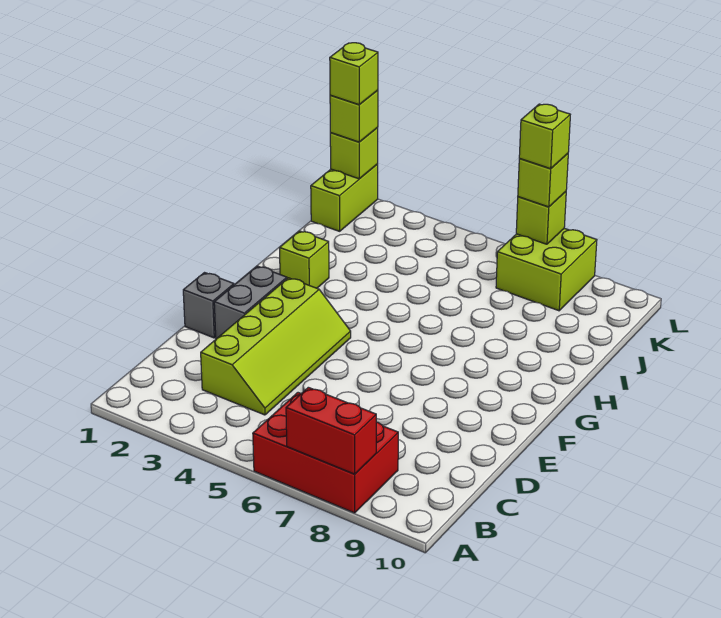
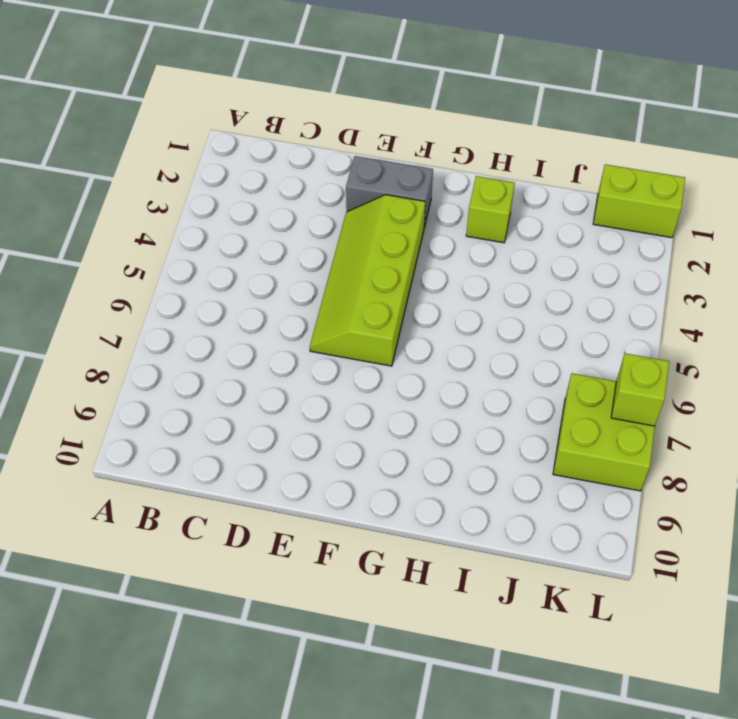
lime slope E3:F6 level 1 top F -> lime slope C3:F4 level 1 top 3
none -> red brick A6:B8 level 1
none -> grey brick E1 level 1
none -> red brick A7:A8 level 2

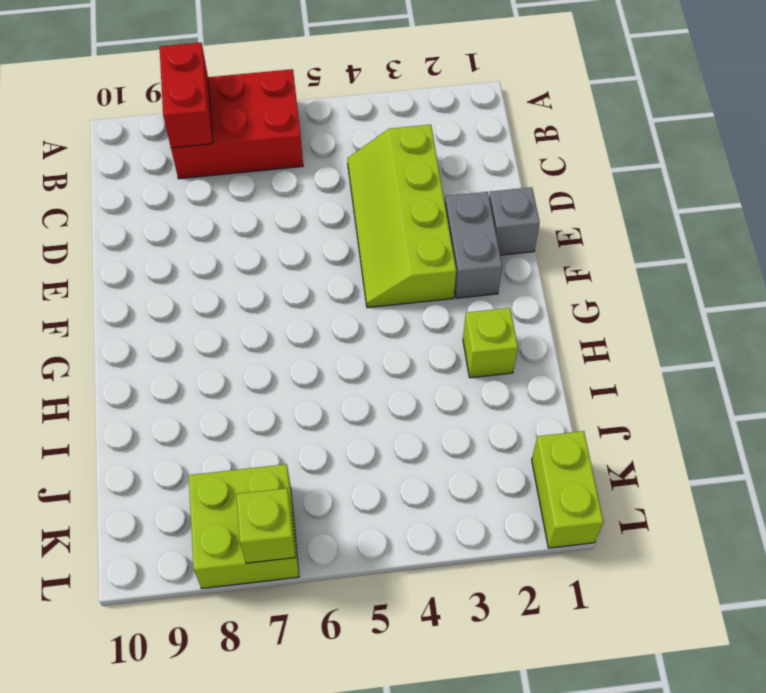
red brick A8:B8 level 2 -> red brick A7:A8 level 2
none -> lime brick L1 level 2
none -> lime brick L1 level 3
none -> lime brick L7 level 3

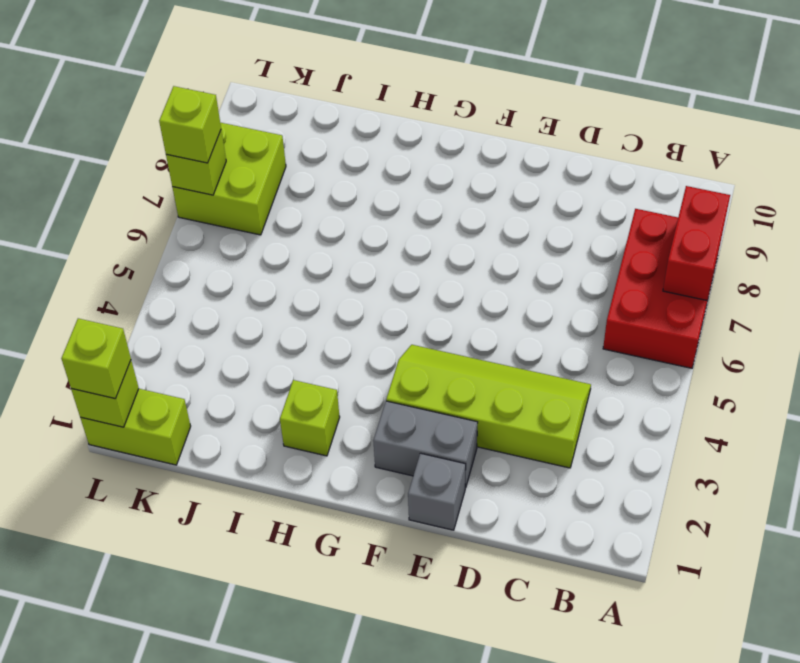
none -> lime brick L1 level 4
none -> lime brick L7 level 4

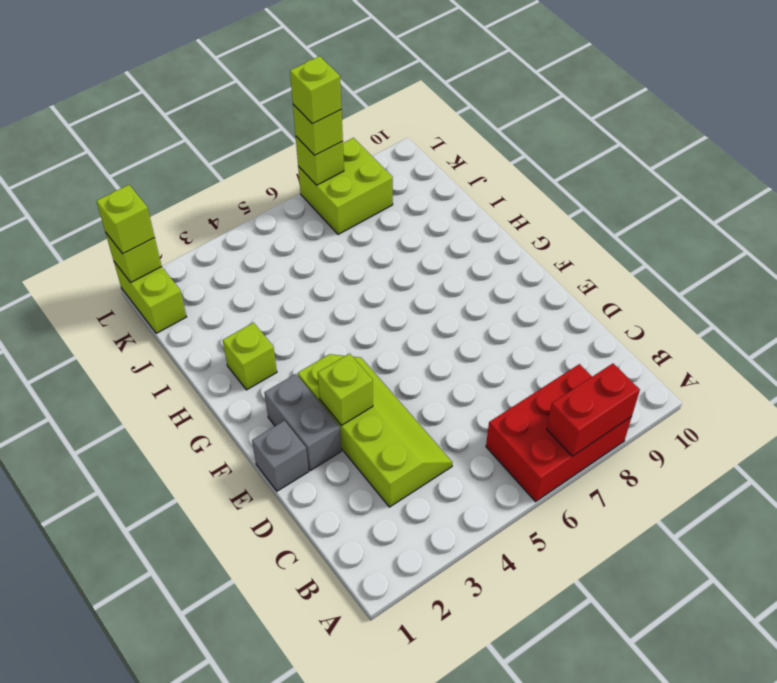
lime brick E3 level 2 -> lime brick L1 level 4

